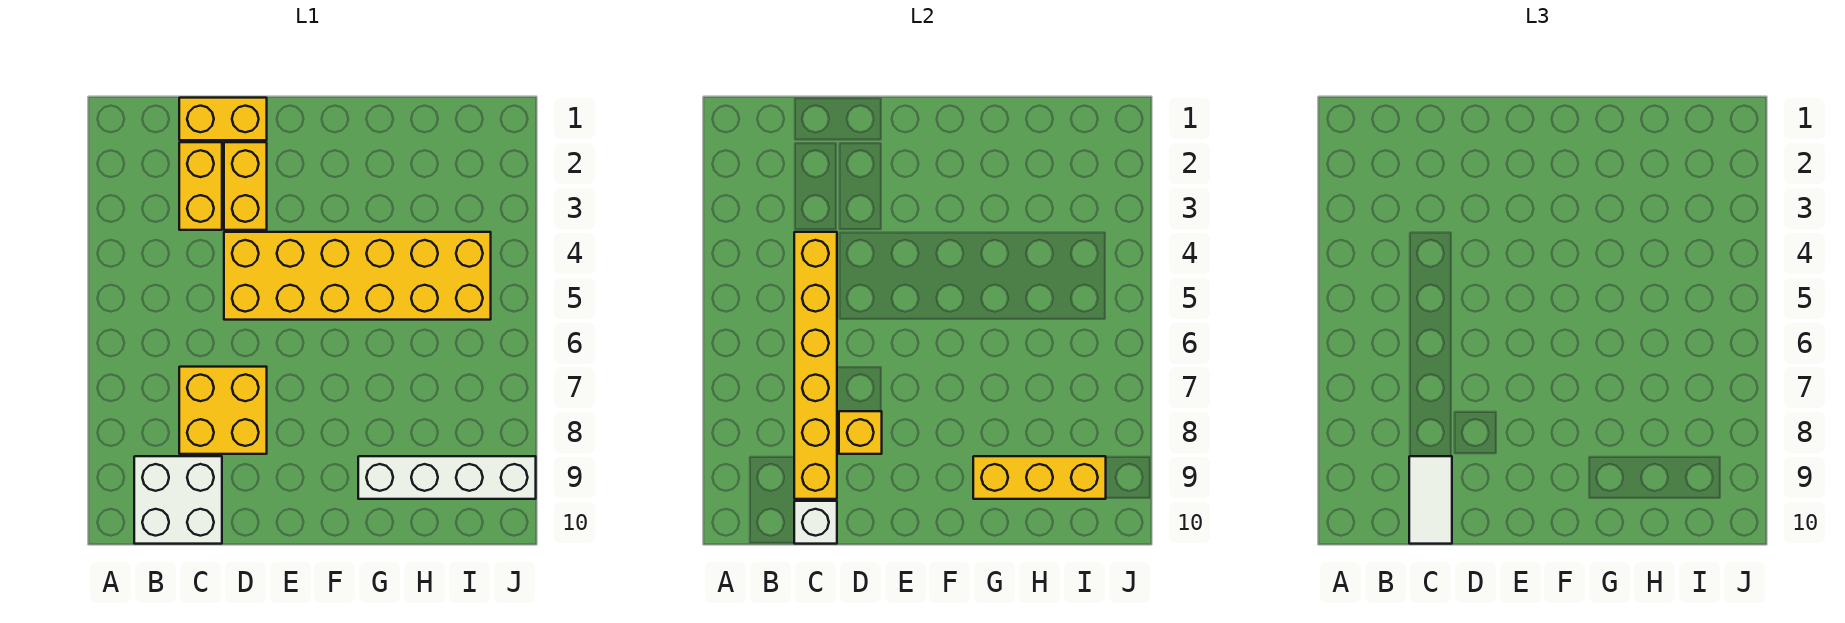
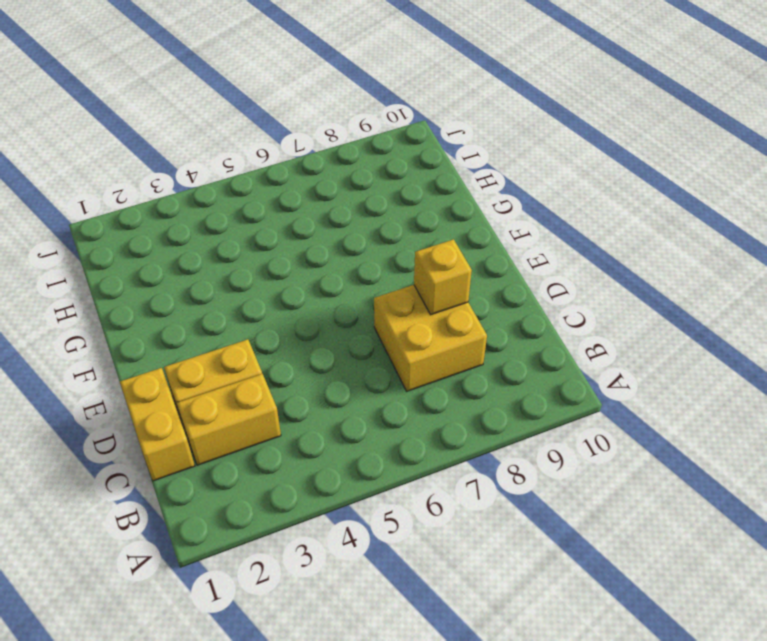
none -> white brick B9:C10 level 1
none -> yellow brick D4:I5 level 1
none -> white brick G9:J9 level 1

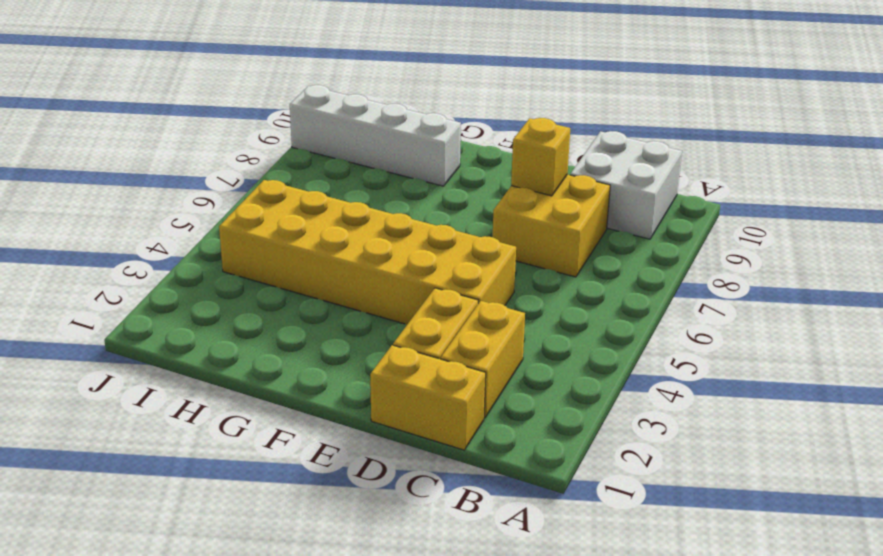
none -> yellow brick C4:C9 level 2
none -> white brick C10 level 2
none -> yellow brick G9:I9 level 2

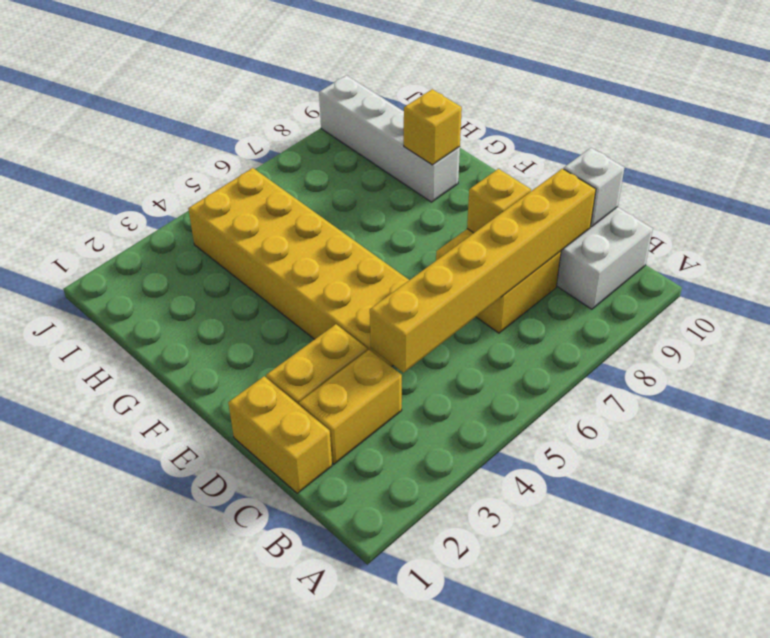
yellow brick G9 level 2 -> yellow brick G9:I9 level 2
none -> white tile C9:C10 level 3

